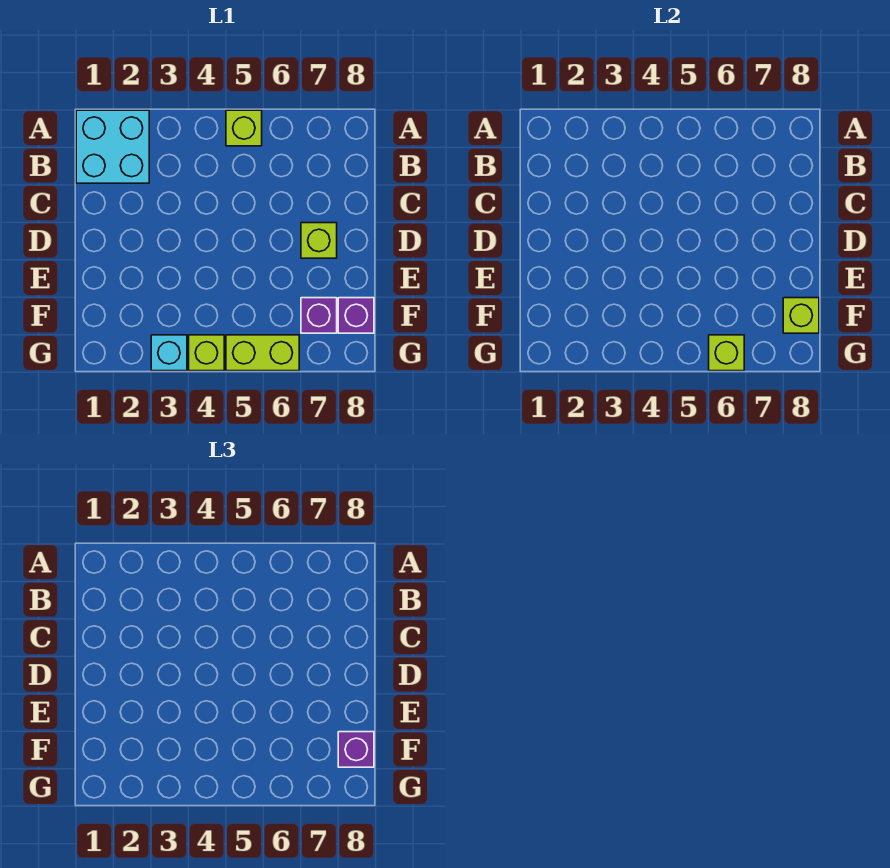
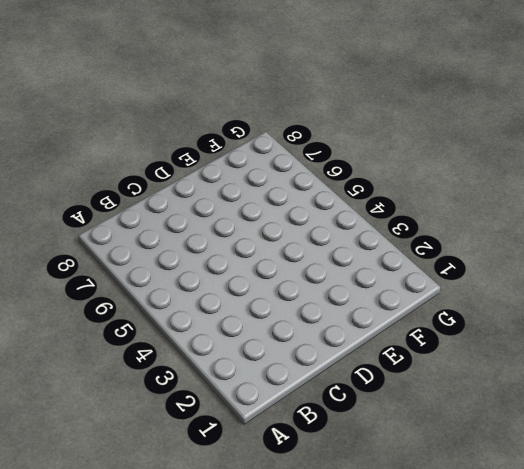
none -> cyan brick A1:B2 level 1
none -> lime brick A5 level 1

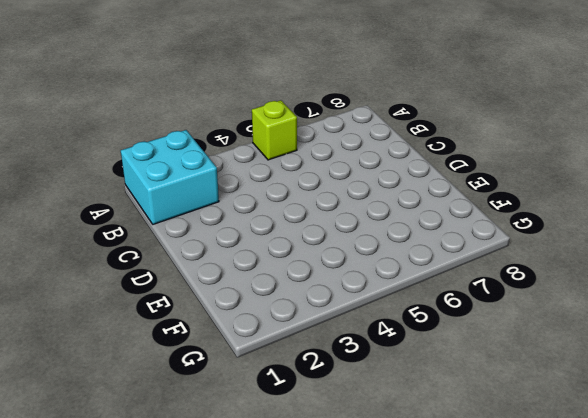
none -> lime brick D7 level 1
none -> purple brick F7 level 1

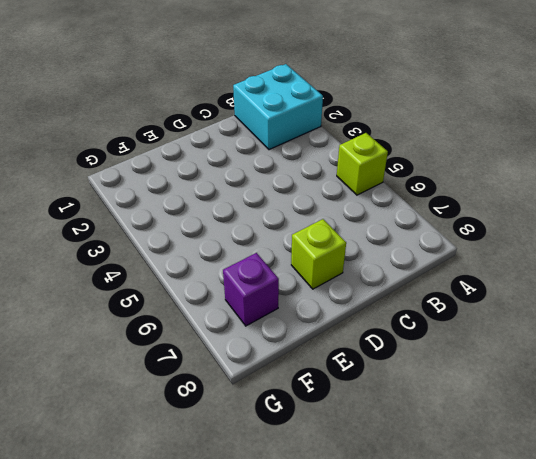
none -> purple brick F8 level 1
none -> cyan brick G3 level 1

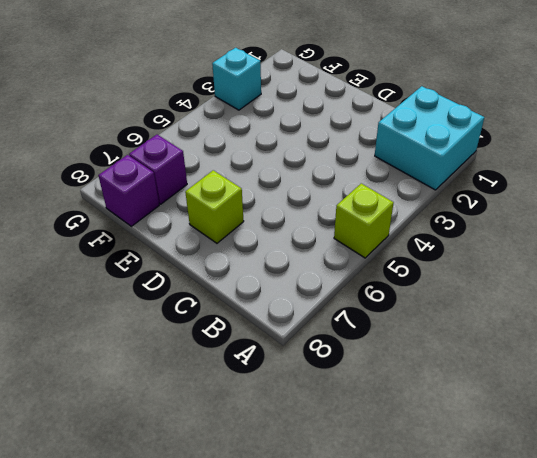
none -> lime brick G4 level 1
none -> lime brick G5:G6 level 1

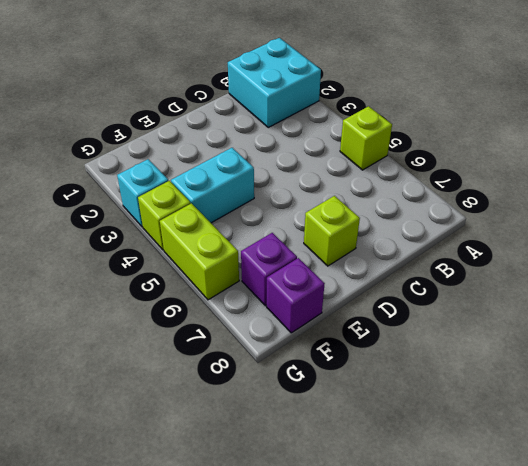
cyan brick E4:F4 level 1 -> none
none -> lime brick F8 level 2
none -> lime brick G6 level 2

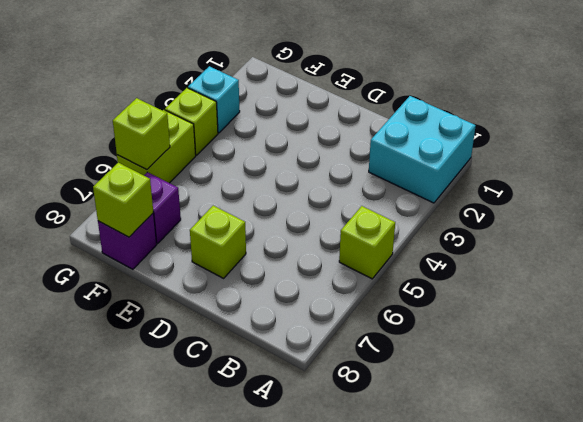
none -> purple brick F8 level 3

